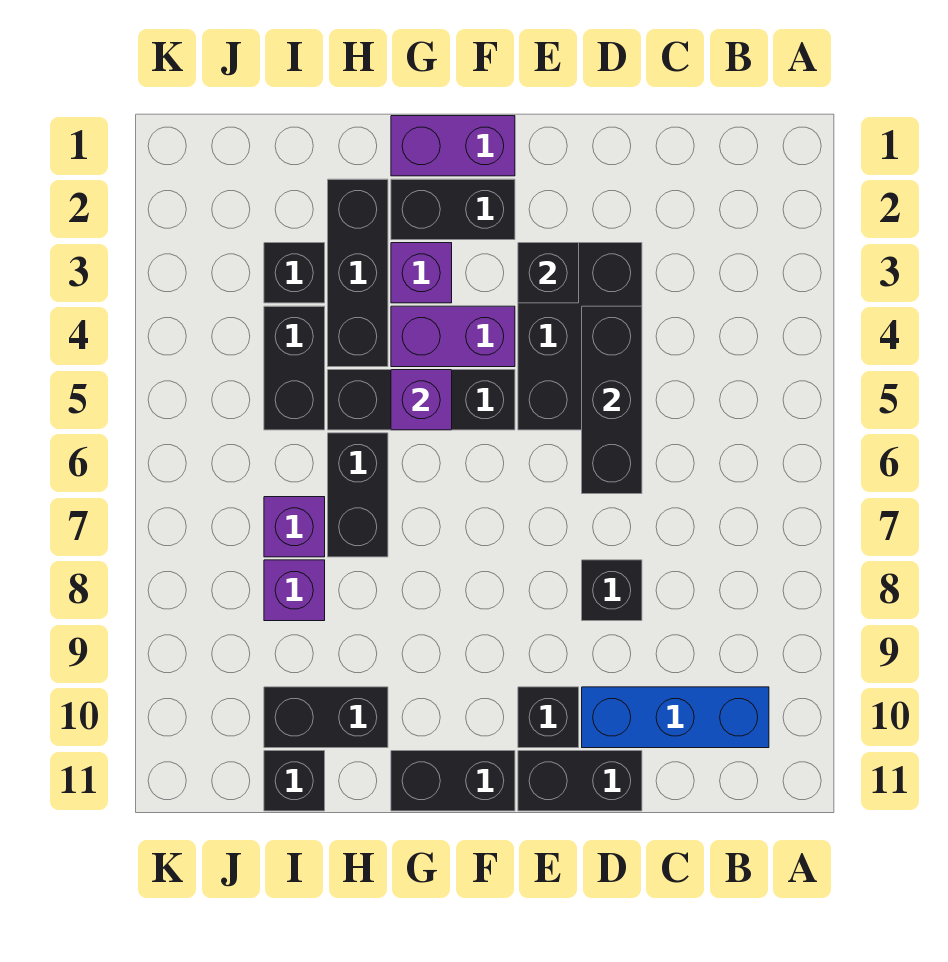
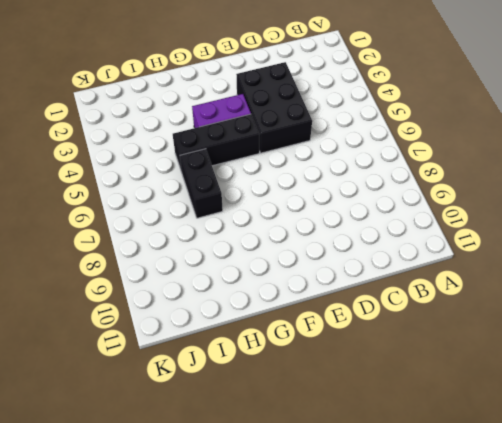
none -> blue brick B10:D10 level 1
none -> black brick D8 level 1
none -> black brick D11:E11 level 1

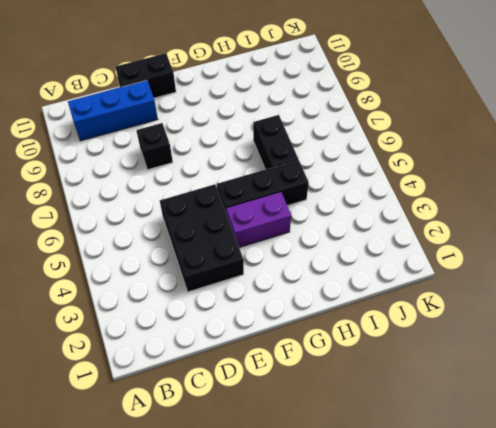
none -> black brick E10 level 1
none -> purple brick F1:G1 level 1
none -> black brick F2:G2 level 1

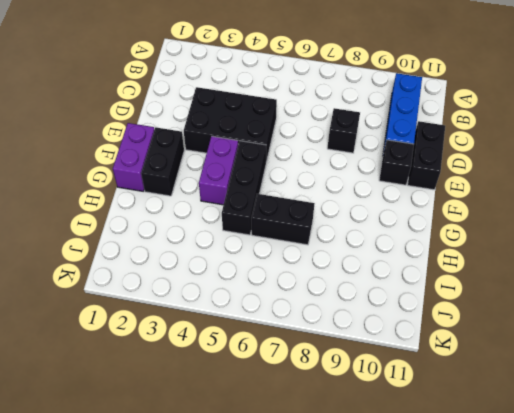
none -> black brick F11:G11 level 1
none -> purple brick G3 level 1
none -> black brick H2:H4 level 1

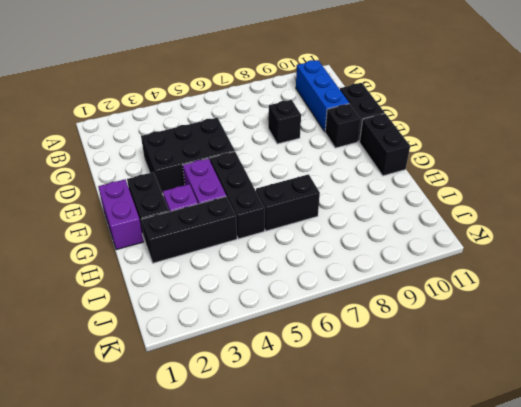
none -> black brick H10:I10 level 1
none -> black brick I3 level 1
none -> black brick I4:I5 level 1

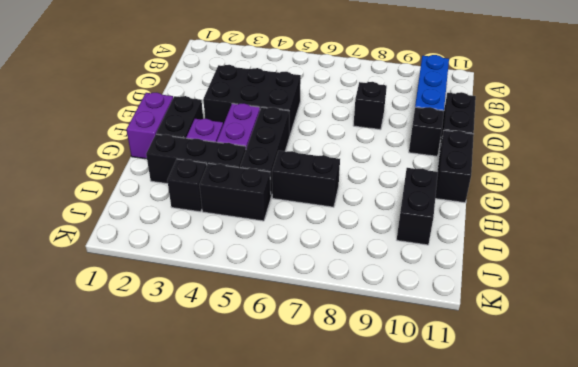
none -> purple brick I7 level 1
none -> purple brick I8 level 1
none -> black brick I11 level 1

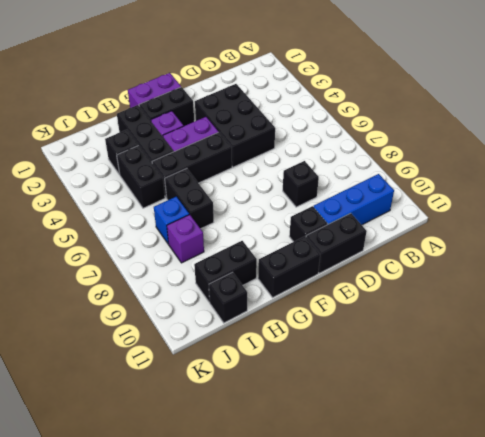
blue brick I7 level 1 -> purple brick I7 level 1
none -> black brick D4:D6 level 2
none -> black brick E3 level 2
none -> purple brick G5 level 2

